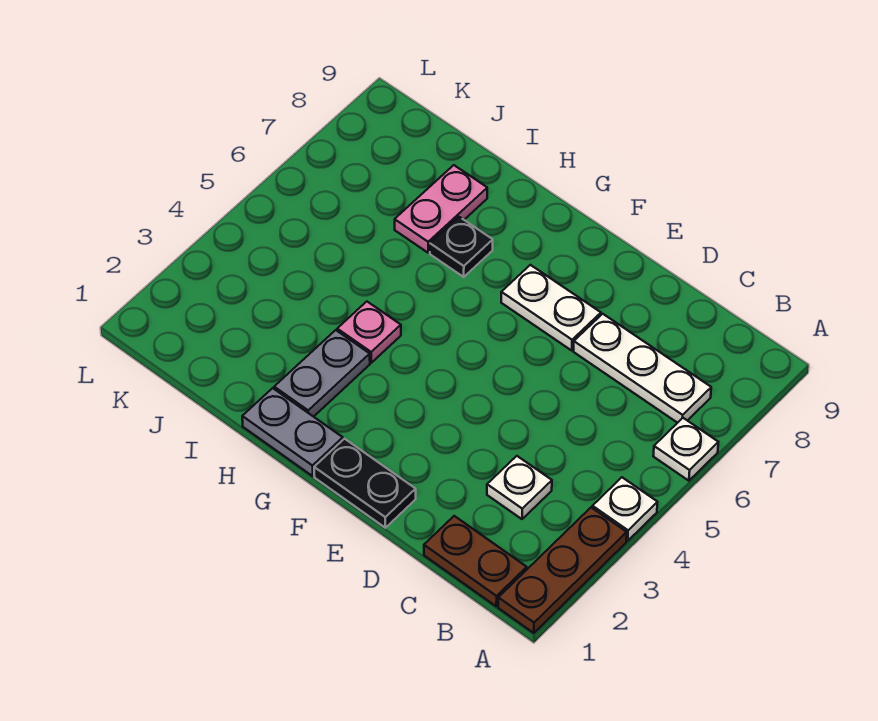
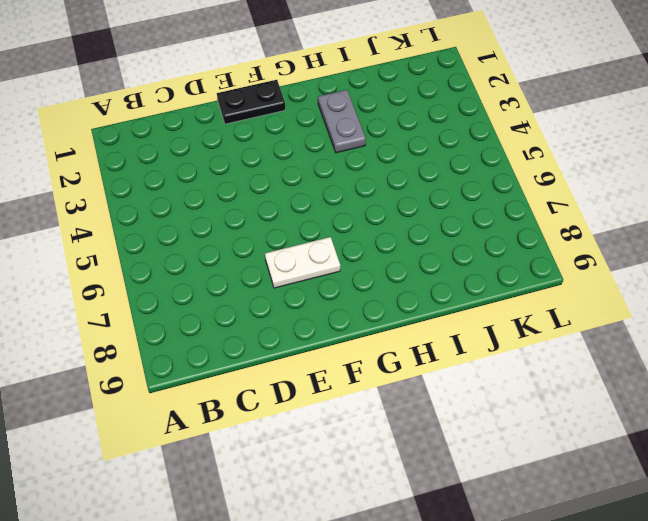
none -> brown plate A1:A3 level 1
none -> white plate A4 level 1
none -> white plate A6 level 1

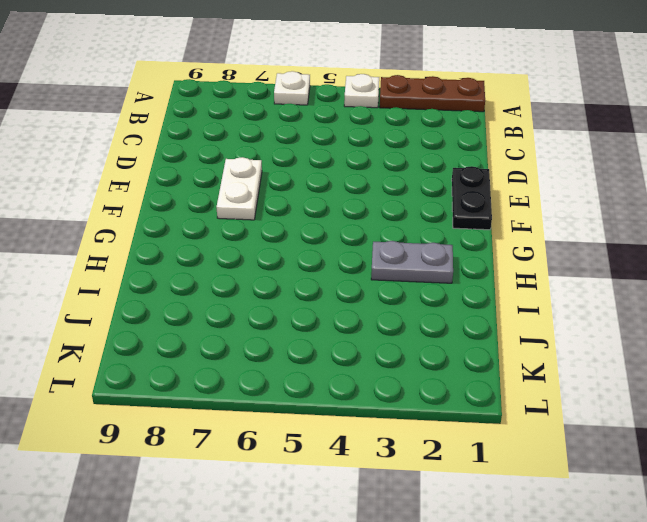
none -> brown plate B1:C1 level 1
none -> white plate B7:D7 level 1
none -> white plate C3 level 1

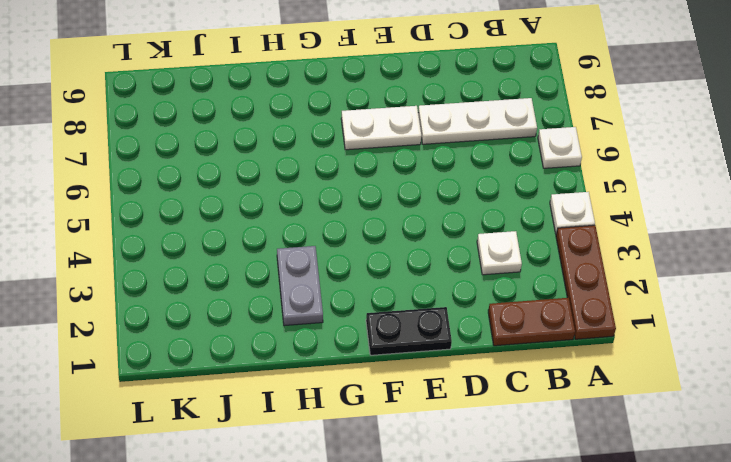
none -> grey plate G1:H1 level 1
none -> pink plate H4 level 1
none -> black plate H7 level 1

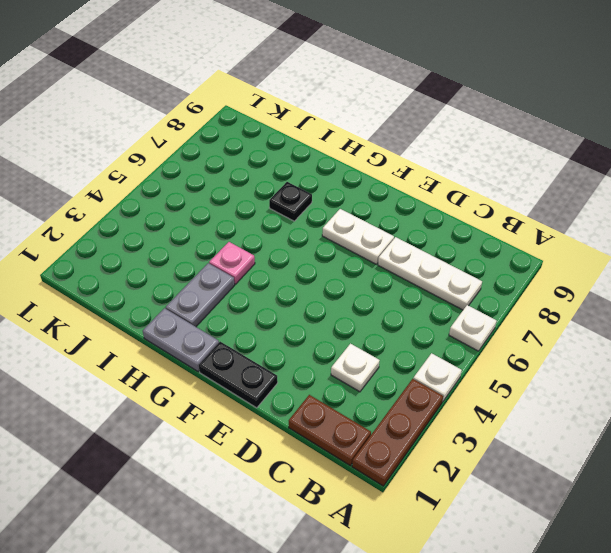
none -> pink plate I7:I8 level 1

